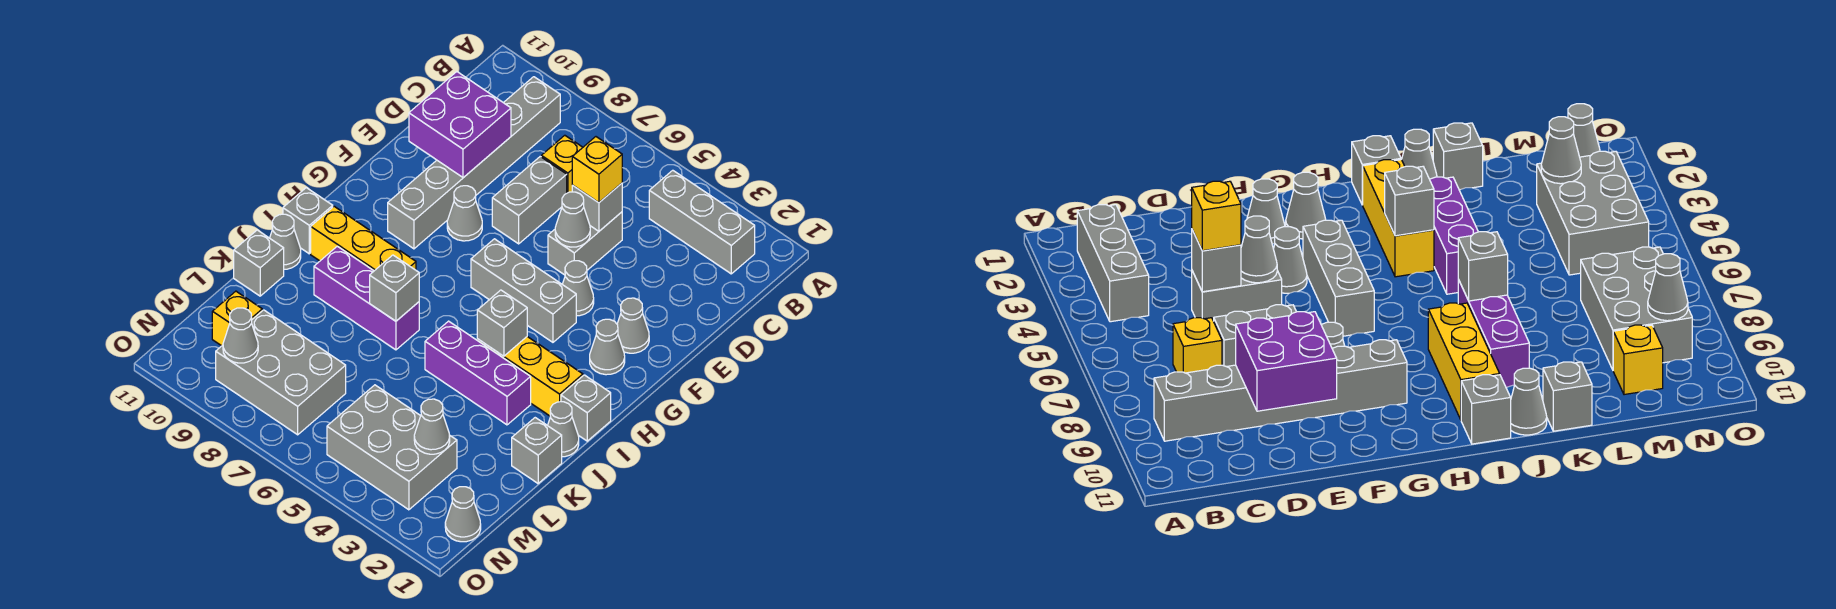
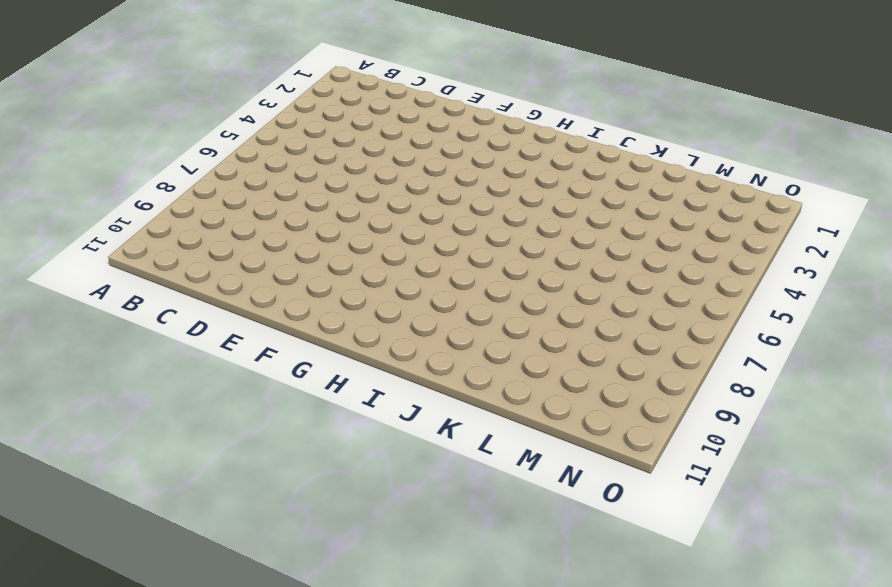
none -> grey brick B2:B4 level 1
none -> grey brick B9:G9 level 1
none -> yellow brick C7 level 1
none -> grey brick D5:E5 level 1

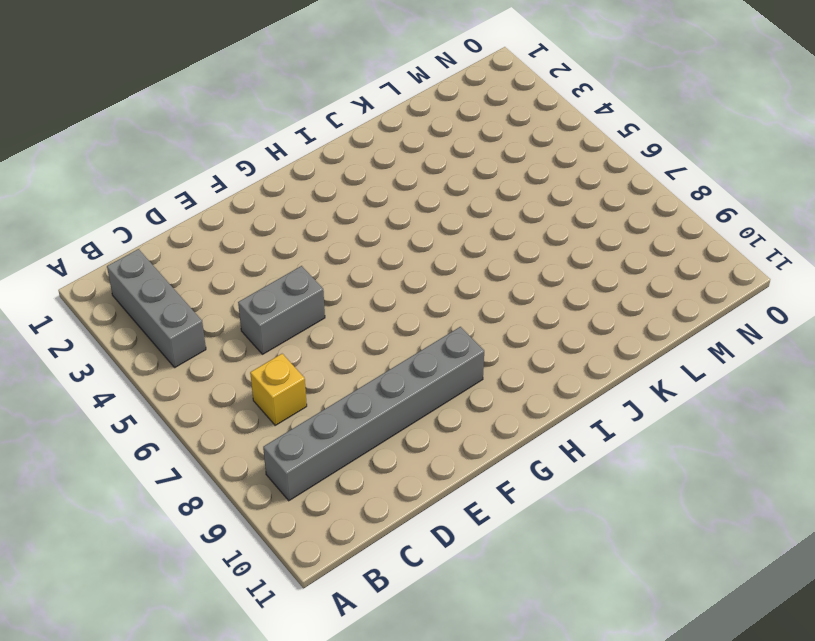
none -> grey brick D7:E7 level 1
none -> grey cone F2 level 1
none -> grey cone F4 level 1
none -> grey cone F8 level 1

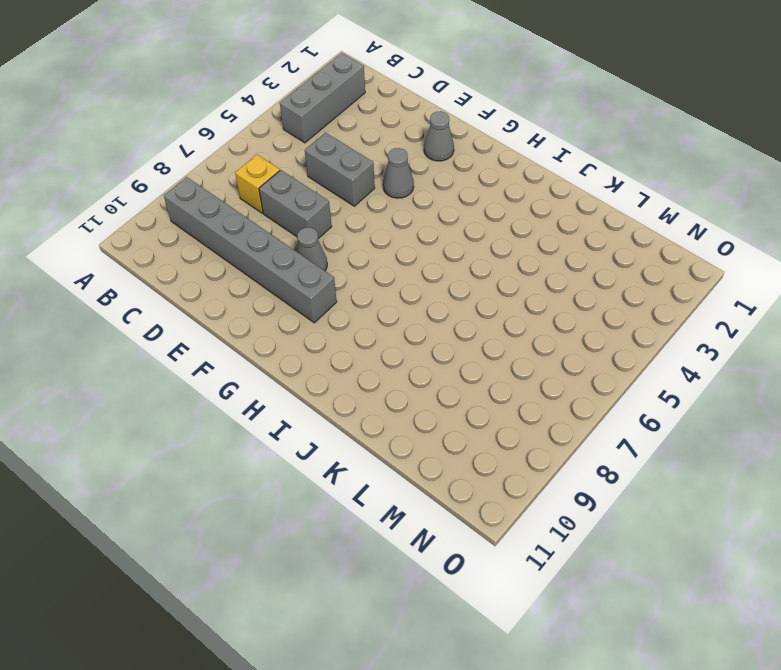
none -> grey cone G2 level 1
none -> grey brick G4:G6 level 1
none -> grey brick I1 level 1
none -> yellow brick I2:I4 level 1

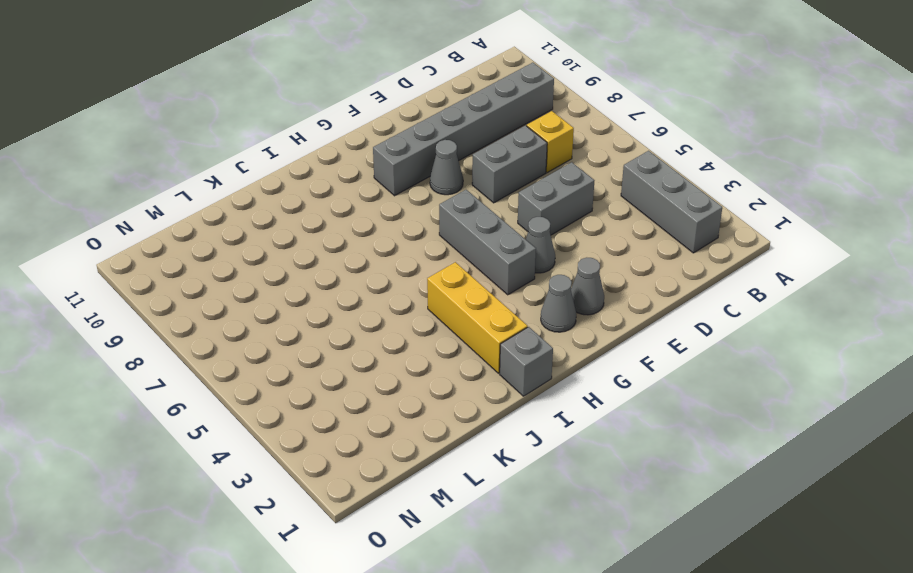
none -> yellow brick I8:I10 level 1
none -> grey brick I11 level 1
none -> grey cone J1 level 1
none -> purple brick J3:J5 level 1

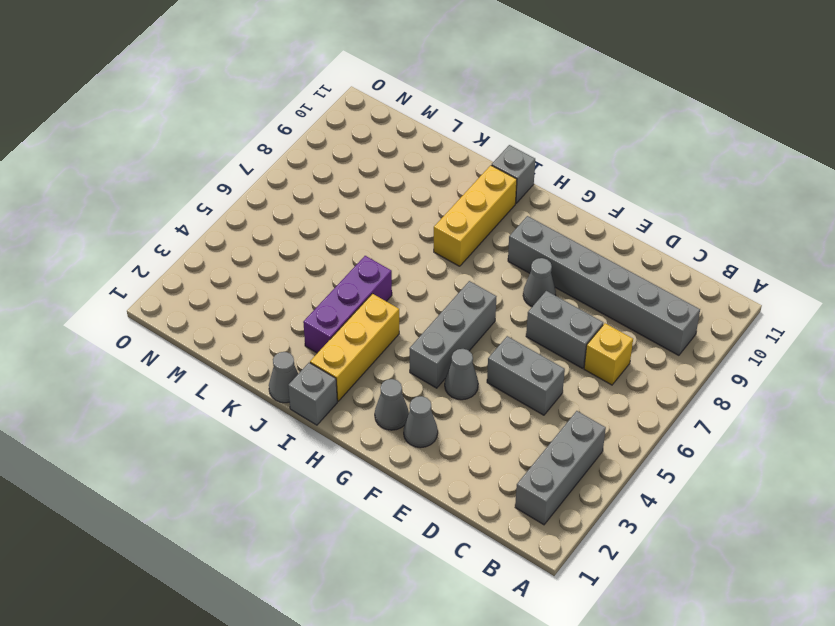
none -> purple brick J7:J9 level 1
none -> grey cone J11 level 1
none -> grey brick K1 level 1
none -> grey brick K11 level 1

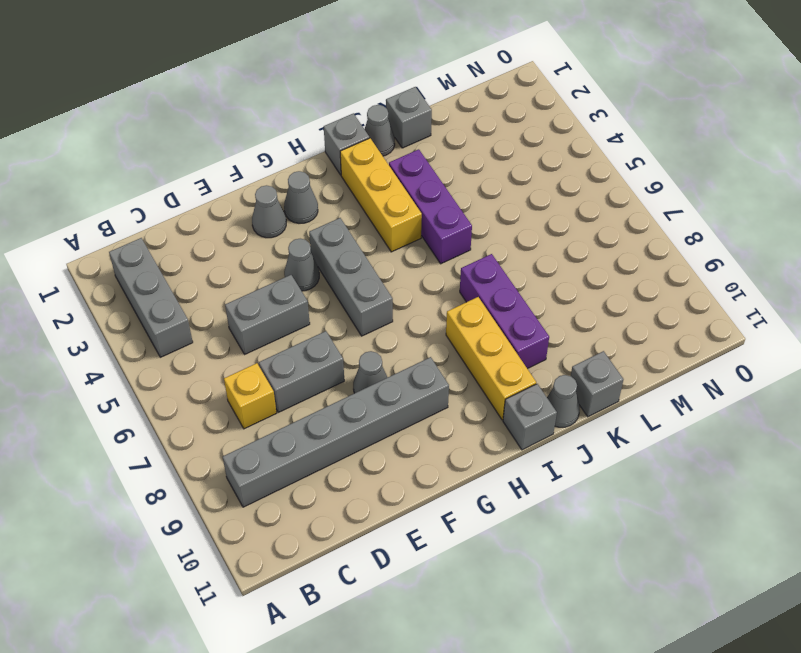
none -> grey brick M3:N5 level 1
none -> grey brick M7:N9 level 1
none -> yellow brick M10 level 1
none -> grey cone N1 level 1

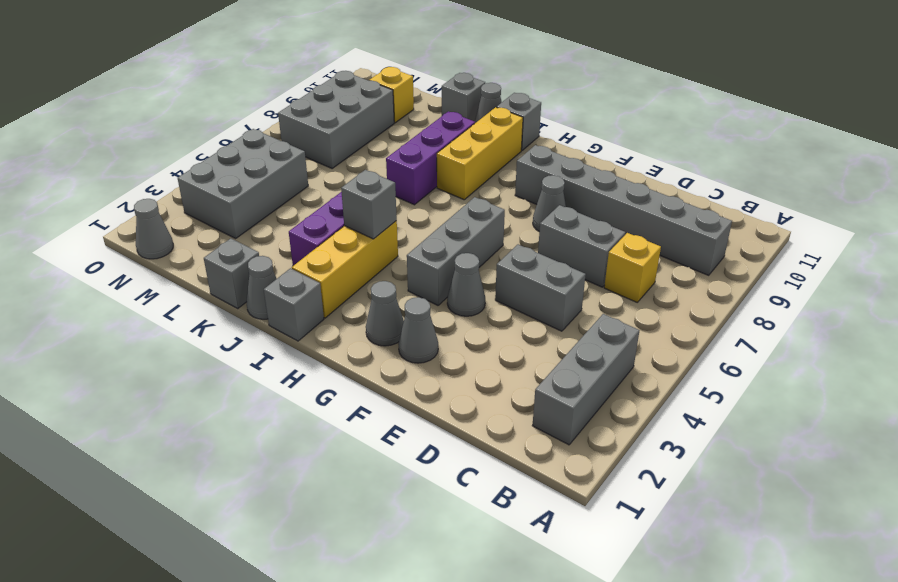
none -> grey brick D5 level 2
none -> purple brick D9:E10 level 2
none -> grey cone E5 level 2
none -> grey brick J7 level 2

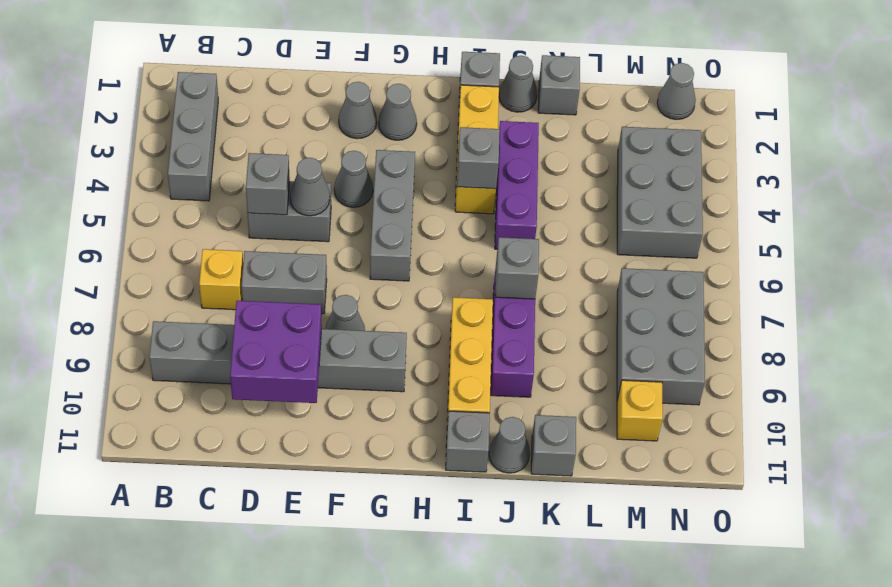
none -> grey cone M3 level 2
none -> grey cone N9 level 2
none -> yellow brick D5 level 3

